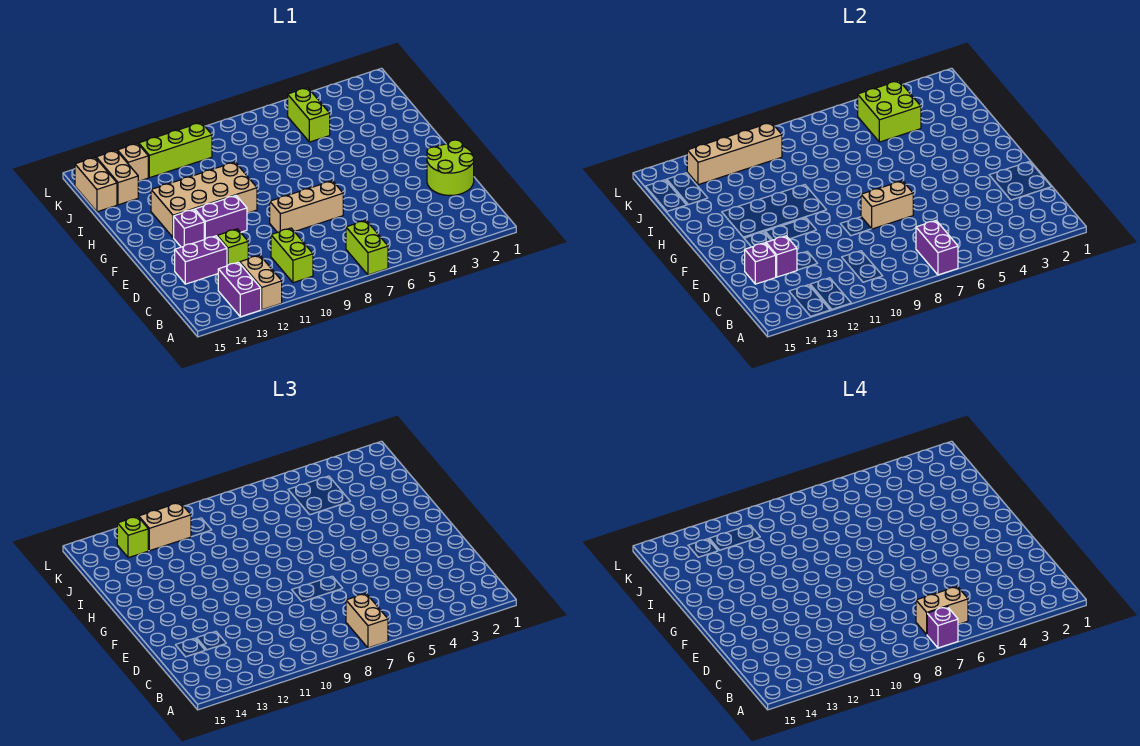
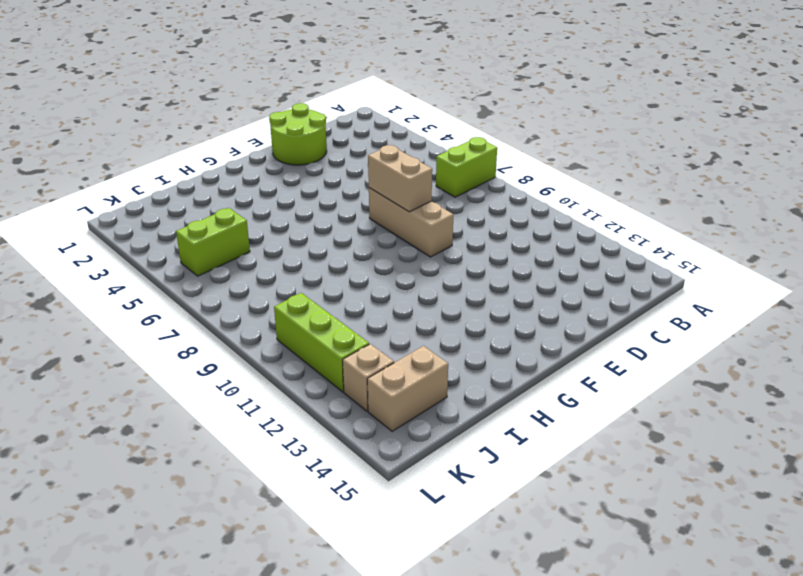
none -> tan brick A12:B12 level 1
none -> purple brick A13:B13 level 1
none -> lime brick B10:C10 level 1

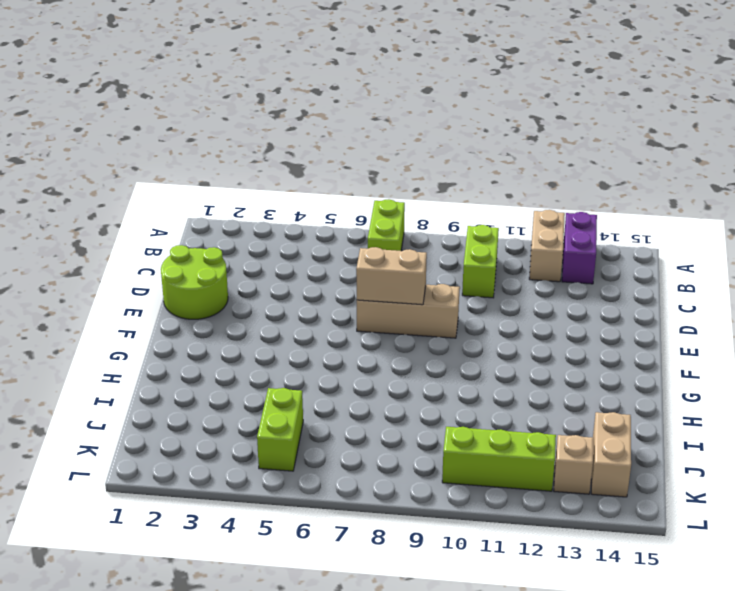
none -> lime brick D12 level 1
none -> purple brick D13:D14 level 1
none -> purple brick F11:F12 level 1

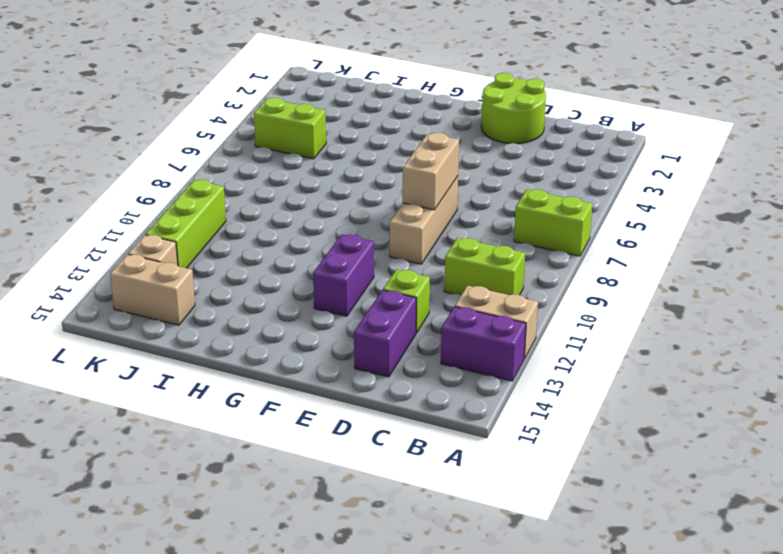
none -> purple brick F13 level 1
none -> tan brick G10:H13 level 1
none -> tan brick J15:K15 level 1

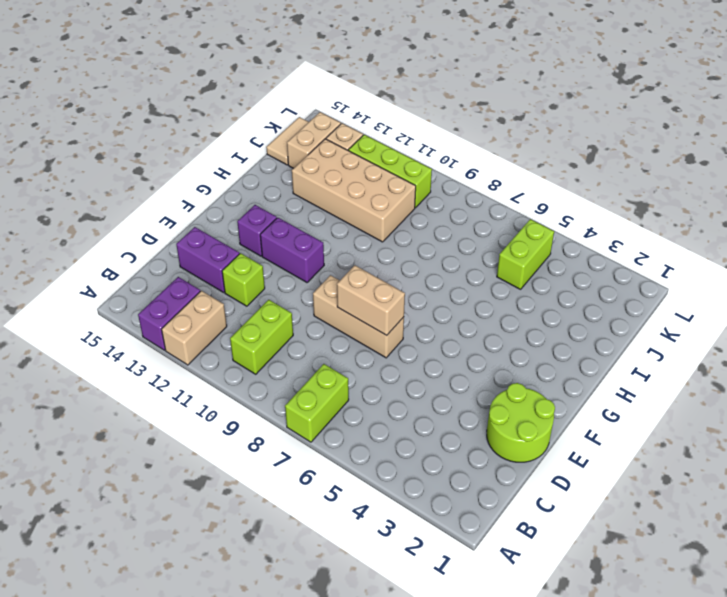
tan brick I10:J13 level 1 -> tan brick G10:H13 level 1
tan tile J15:K15 level 1 -> tan brick J15:K15 level 1
none -> purple brick A7:B7 level 2
none -> purple brick D13 level 2
none -> purple brick D14 level 2

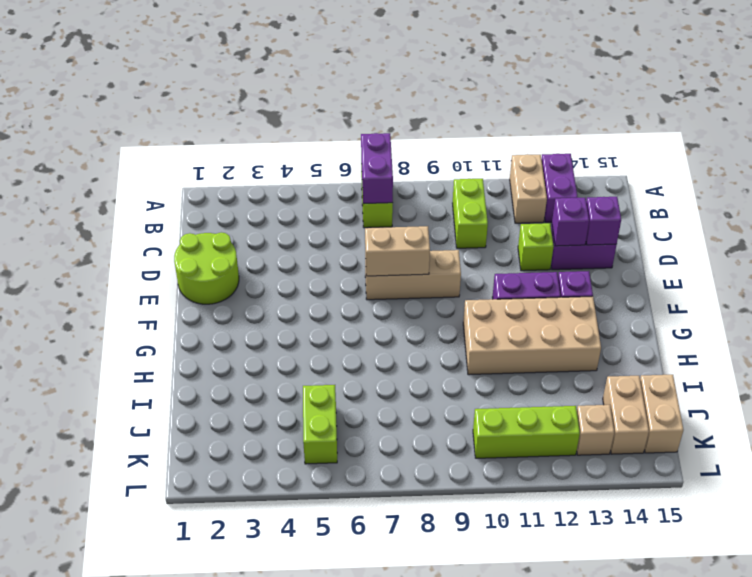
none -> lime brick J4:K5 level 2
none -> tan brick K10:K13 level 2
none -> tan brick A7:B7 level 3

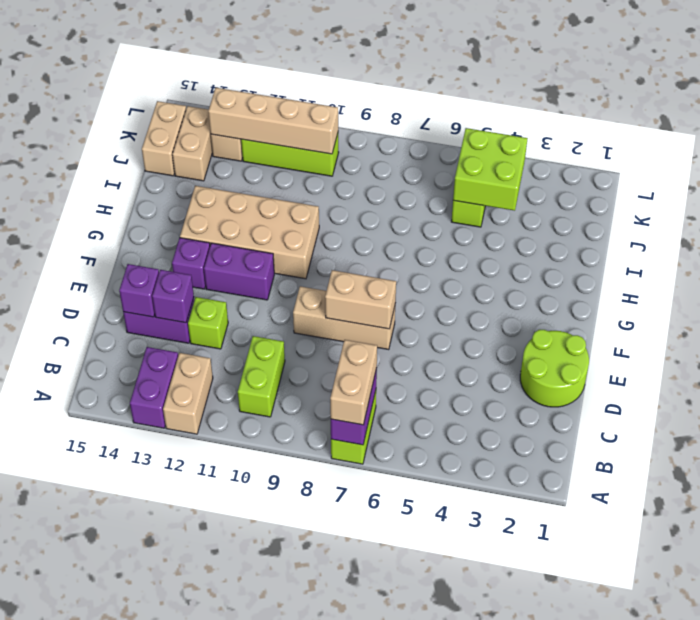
none -> tan brick K11:K12 level 3
none -> lime brick K13 level 3
none -> purple brick A7 level 4

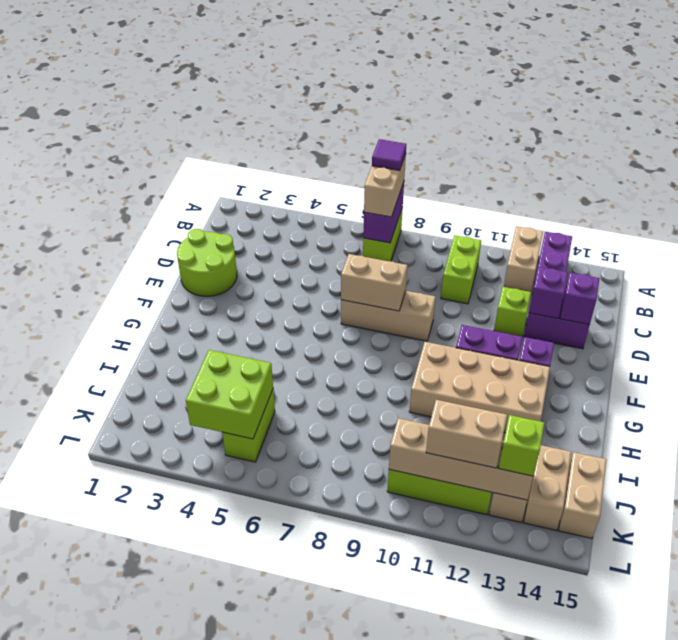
purple tile A7 level 4 -> purple brick A7 level 4
none -> tan brick B6:B7 level 4

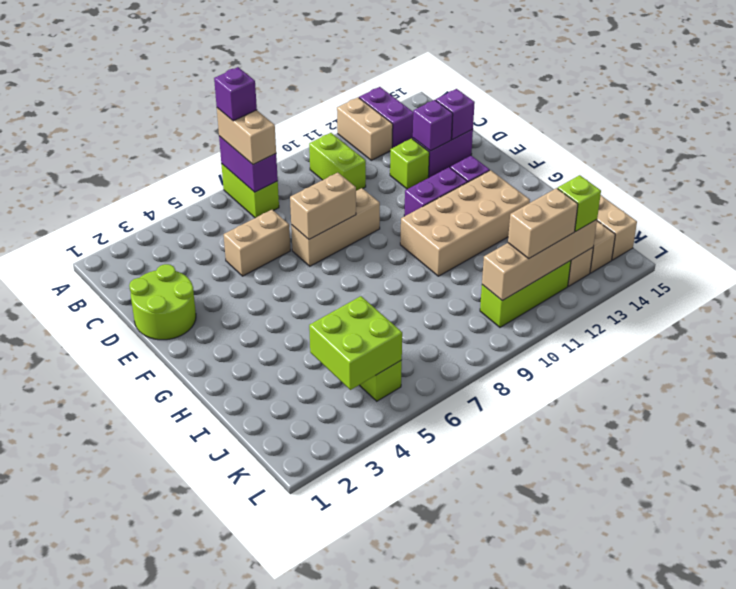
tan brick D5:D6 level 1 -> tan brick B6:B7 level 4

